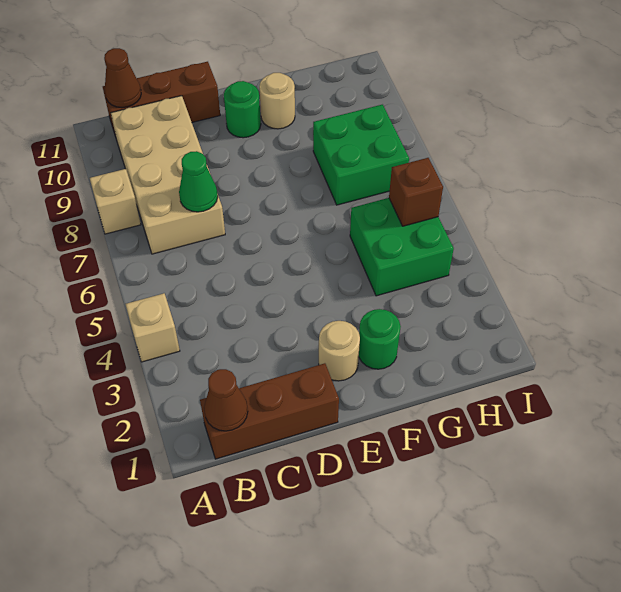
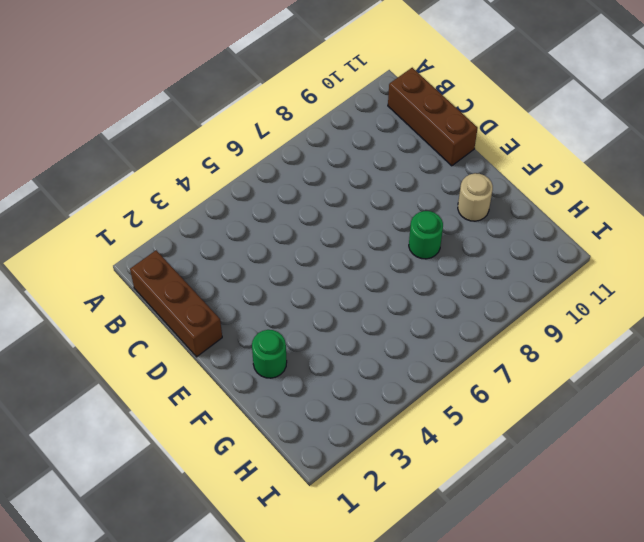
green round brick F8 level 1 -> green round brick E10 level 1
none -> tan brick A4 level 1
none -> tan brick A8 level 1
none -> tan brick B7:C10 level 1

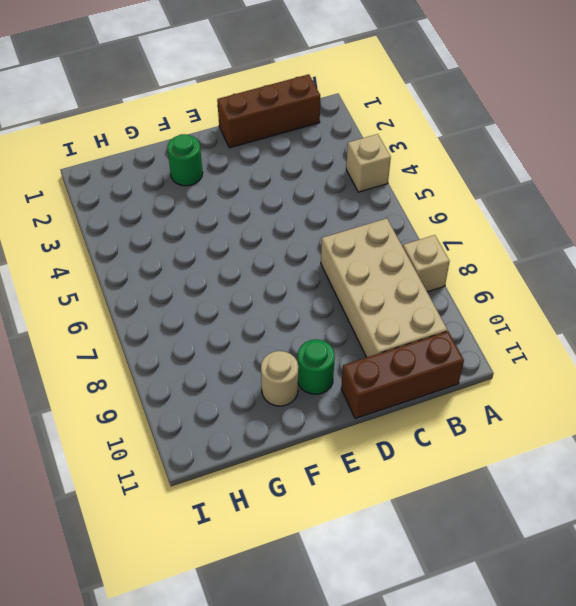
none -> tan round brick E2 level 1
none -> green brick G4:H5 level 1
none -> green brick G7:H8 level 1

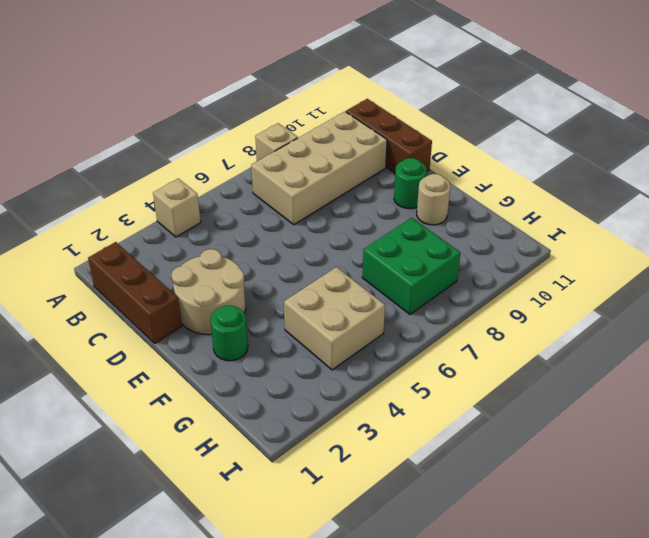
tan round brick D2:E3 level 1 -> tan round brick E2 level 1
tan brick G4:H5 level 1 -> green brick G4:H5 level 1
none -> brown cone B1 level 2
none -> brown cone B11 level 2
none -> green cone C7 level 2

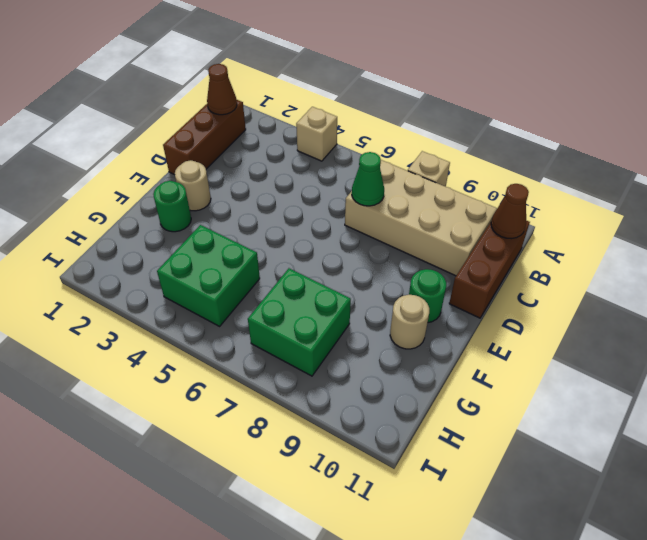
none -> brown brick H5 level 2

